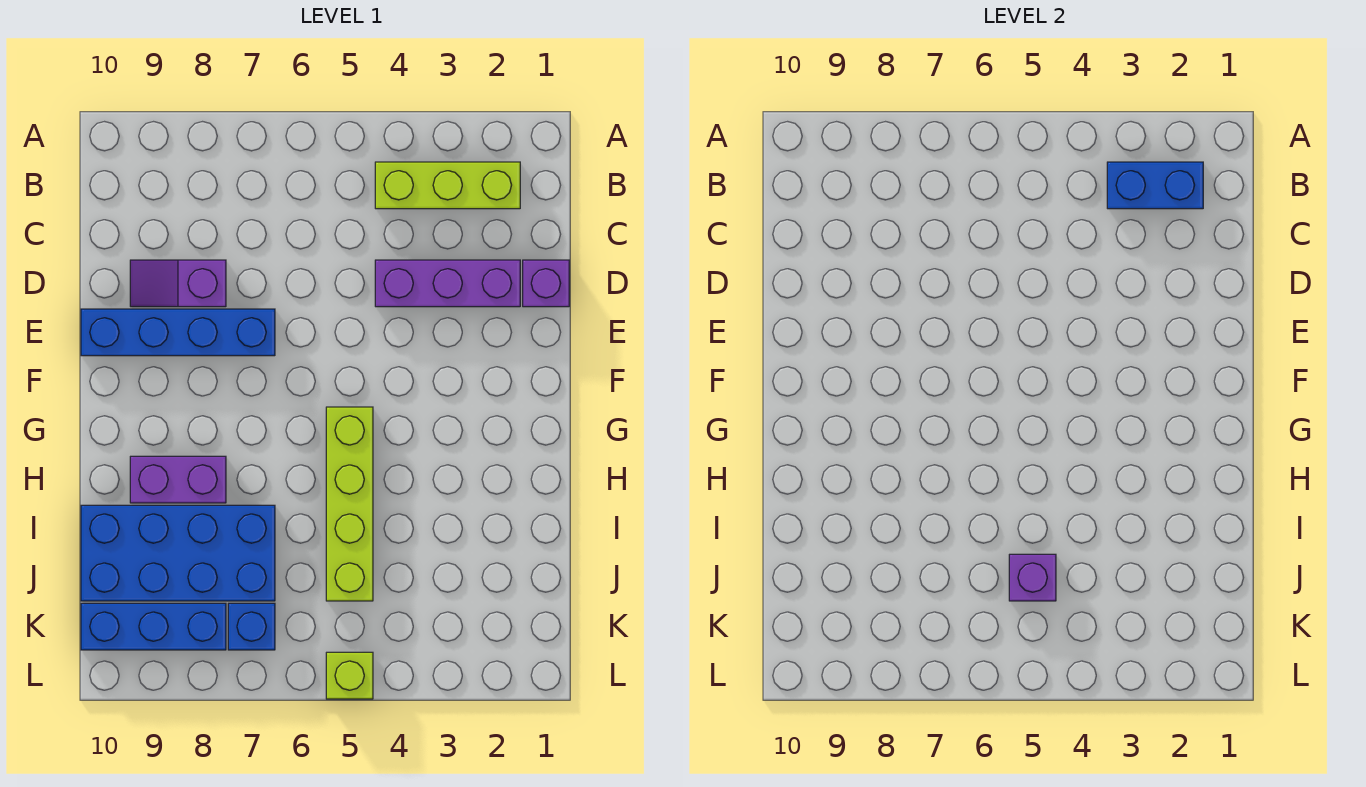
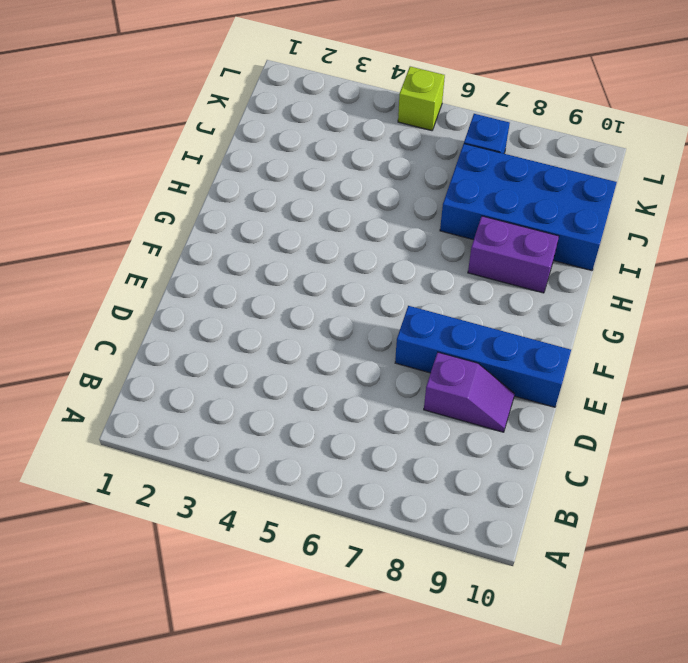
none -> lime brick B2:B4 level 1
none -> purple brick D1 level 1
none -> purple brick D2:D4 level 1

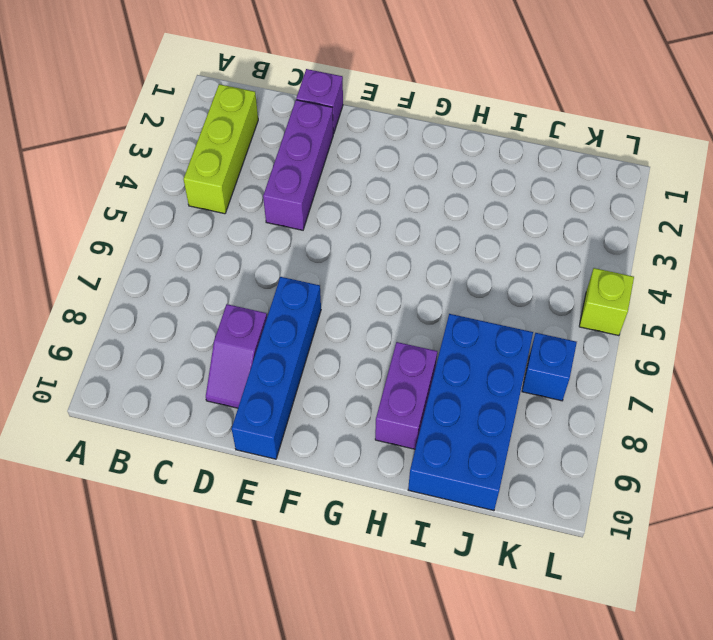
none -> lime brick G5:J5 level 1
none -> blue brick K8:K10 level 1
none -> blue brick B2:B3 level 2

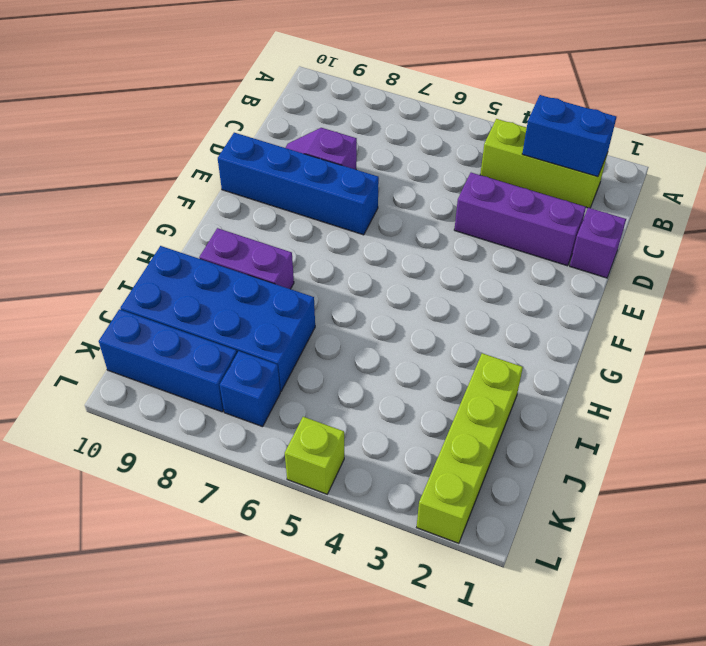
lime brick I2:L2 level 1 -> lime brick G5:J5 level 1
none -> purple brick J5 level 2

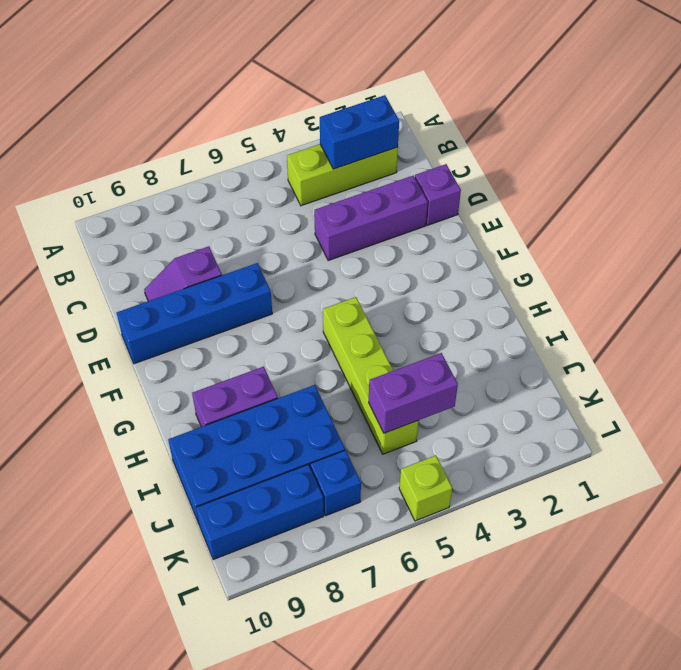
purple brick J4:J5 level 2 -> purple brick J5 level 2

